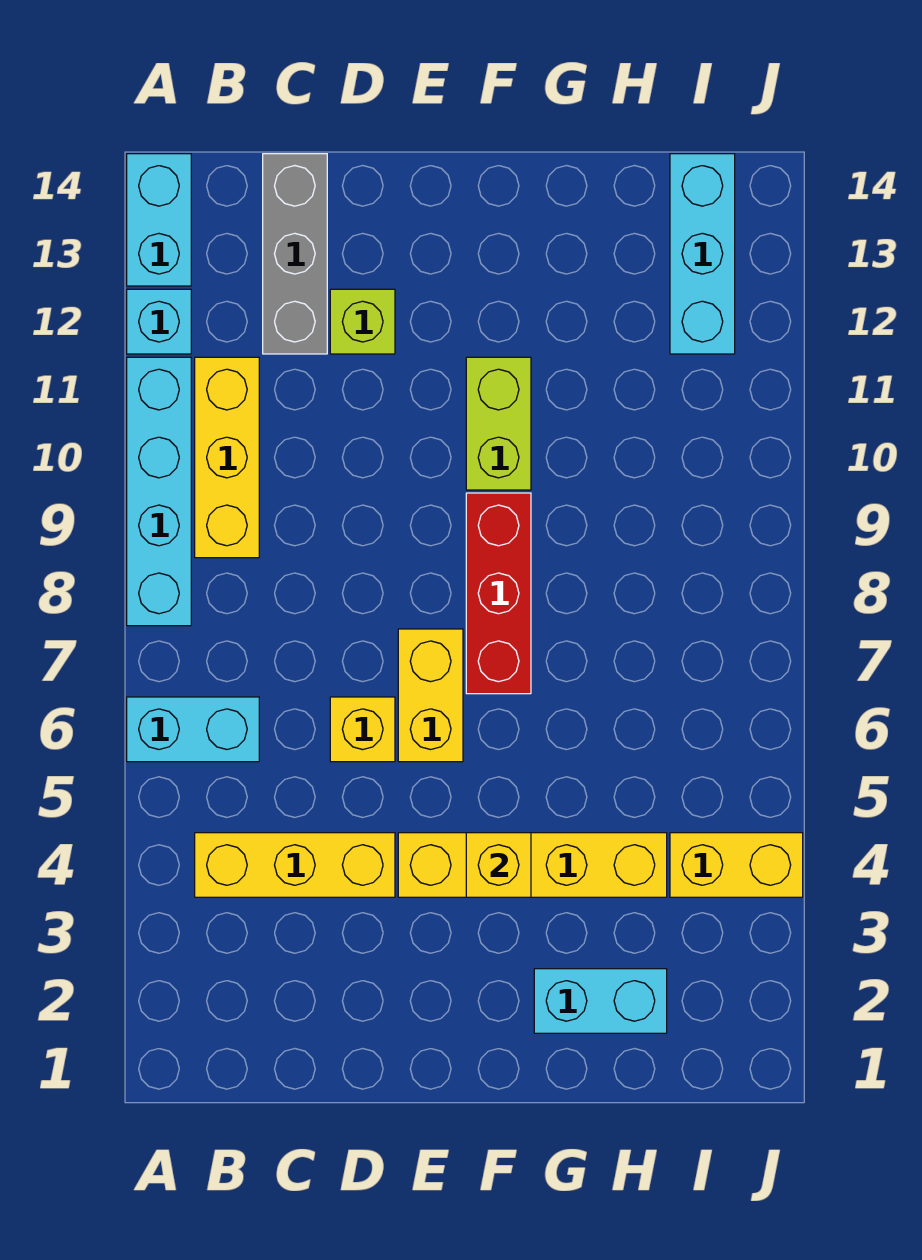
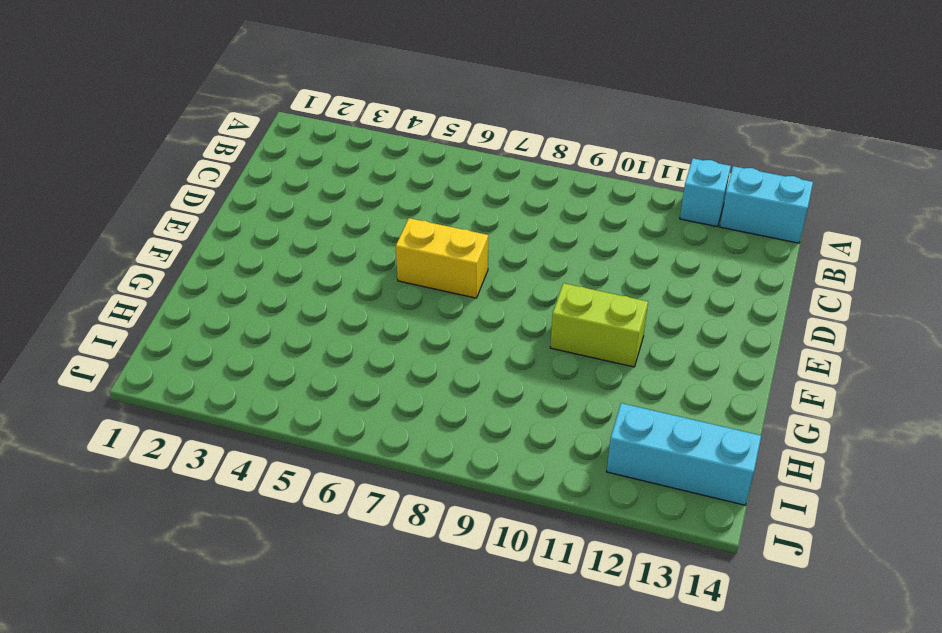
none -> cyan brick A6:B6 level 1
none -> cyan brick A8:A11 level 1
none -> yellow brick B4:D4 level 1

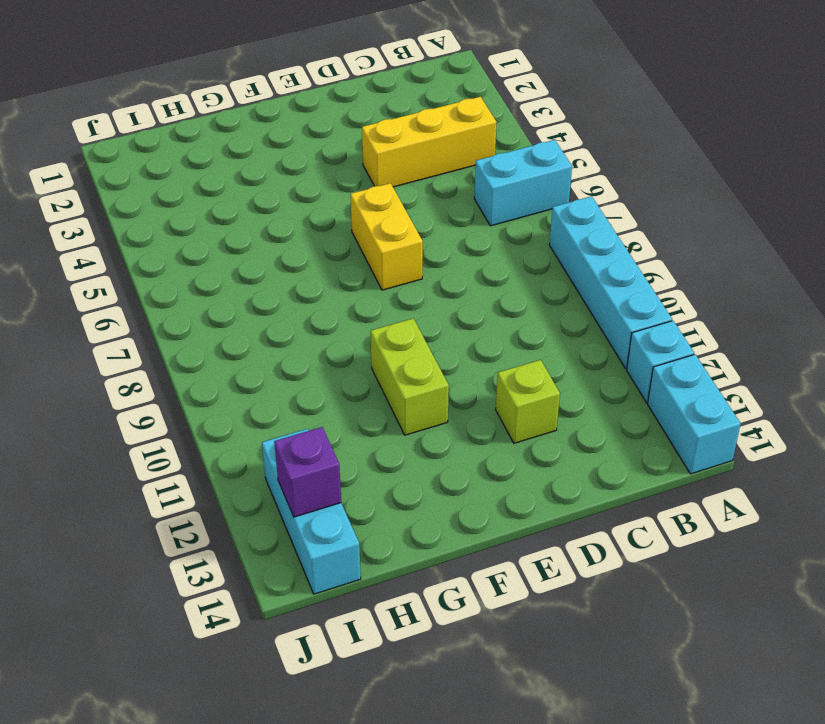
purple brick I13 level 2 -> none
none -> yellow brick B9:B11 level 1
none -> grey brick C12:C14 level 1
none -> yellow brick D6 level 1

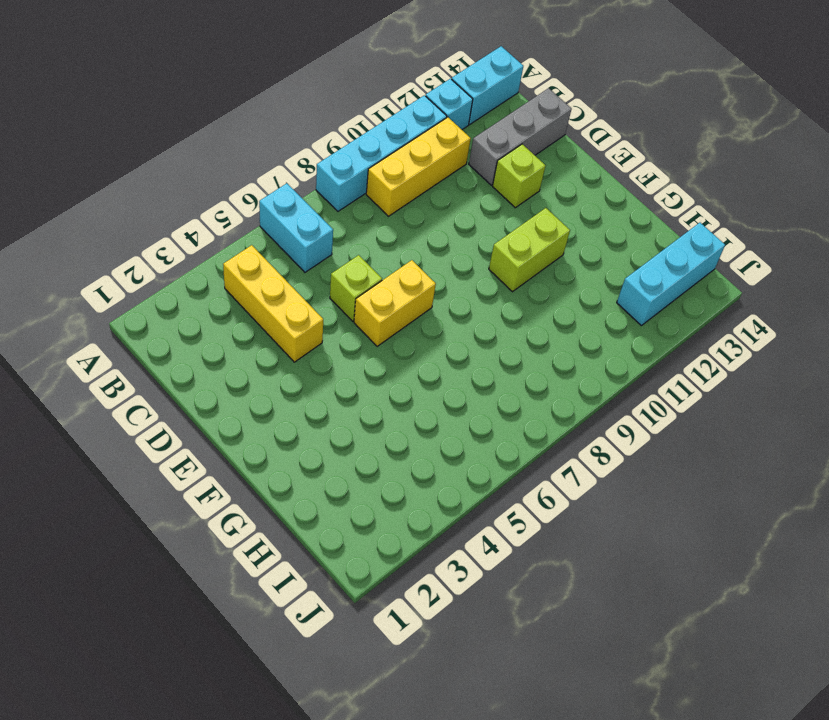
lime brick D6 level 1 -> yellow brick D6 level 1
none -> yellow brick E4:H4 level 1
none -> red brick F7:F9 level 1
none -> cyan brick G2:H2 level 1

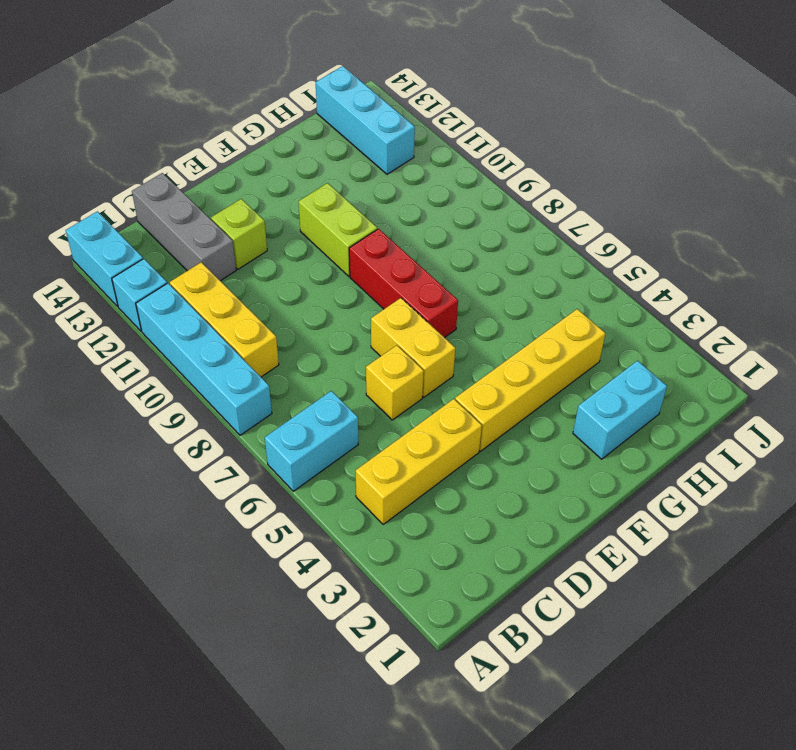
none -> yellow brick I4:J4 level 1
none -> yellow brick F4 level 2

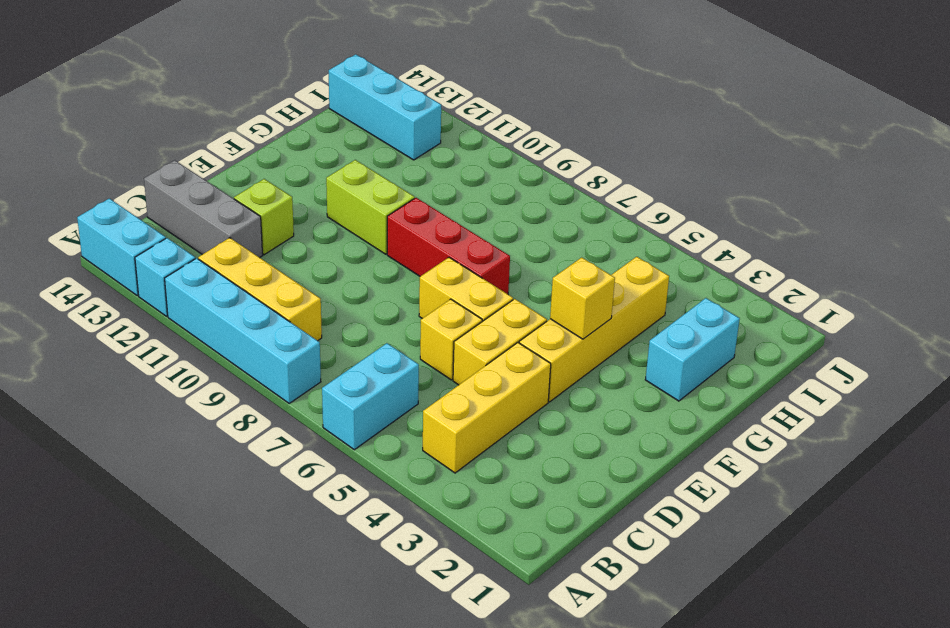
yellow brick D5:E5 level 1 -> yellow brick I4:J4 level 1

